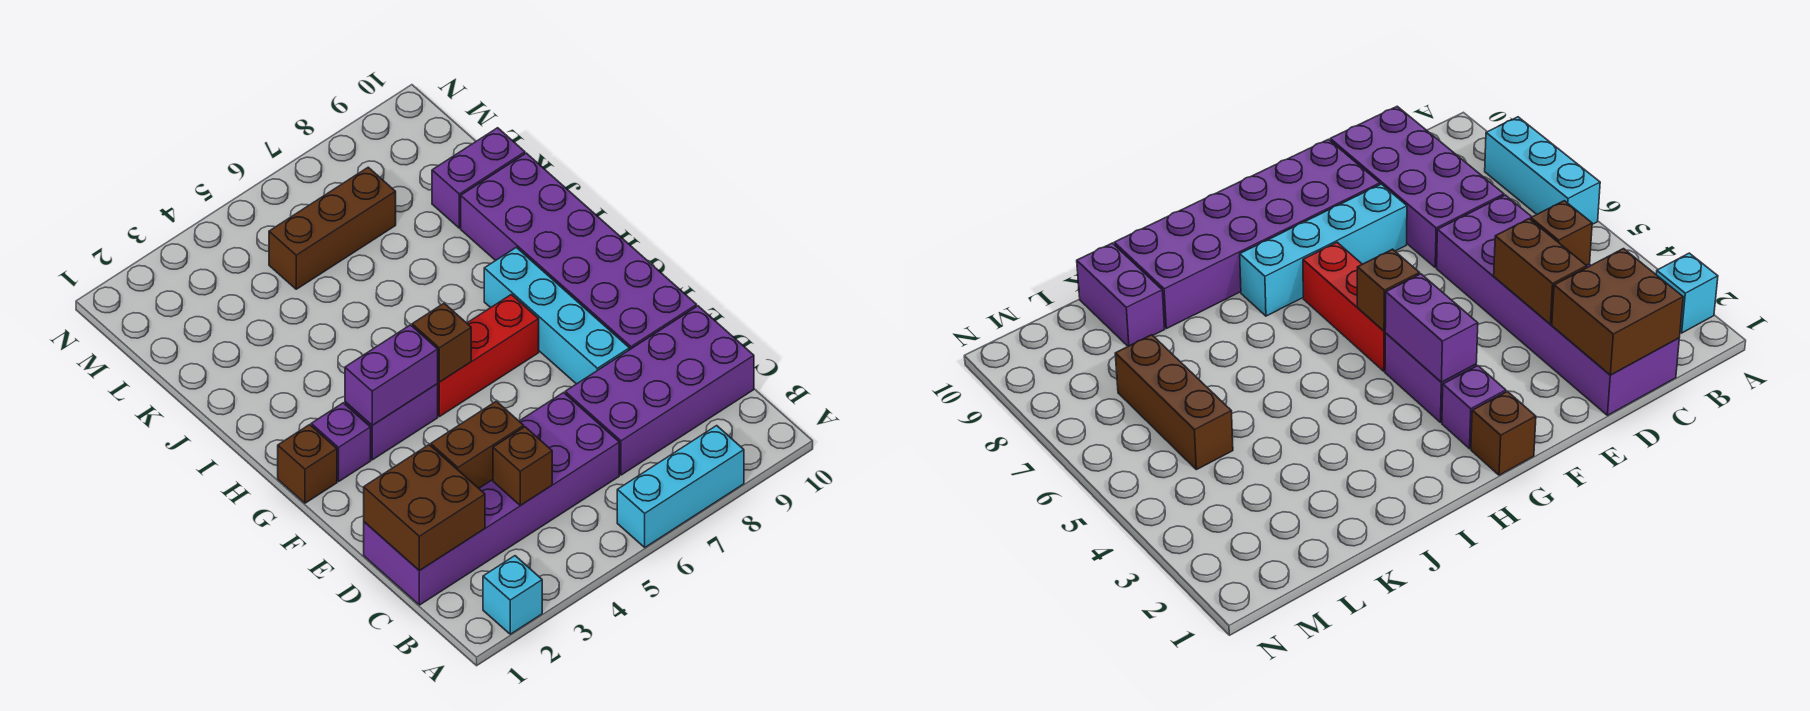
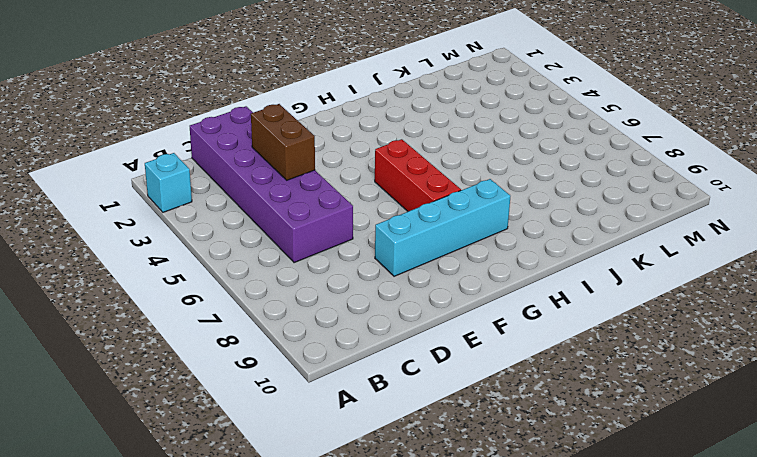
none -> cyan brick A6:A8 level 1
none -> purple brick C7:D10 level 1
none -> purple brick E9:J10 level 1

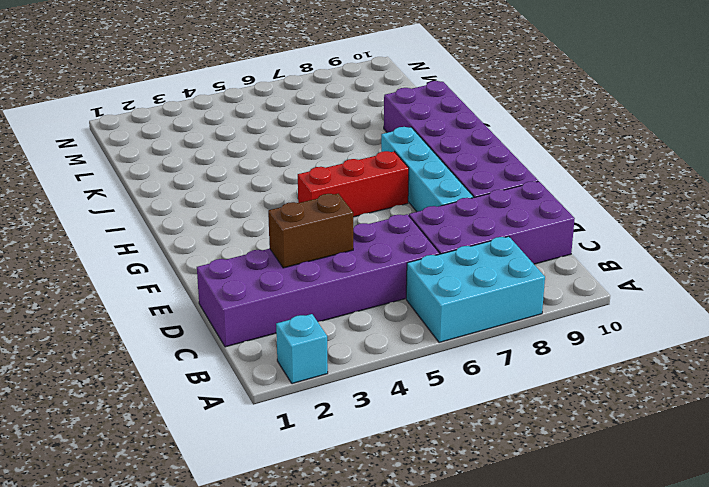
cyan brick A6:B8 level 1 -> cyan brick A6:A8 level 1
none -> brown brick G1 level 1
none -> purple brick G2 level 1
none -> purple brick G3:G4 level 1

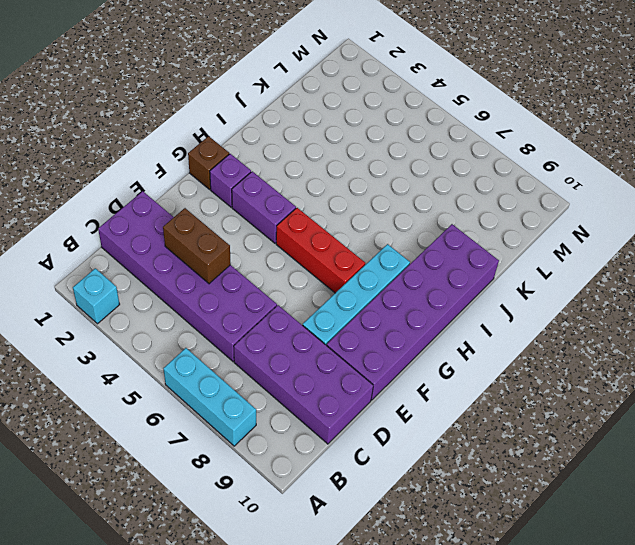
none -> purple brick K9:K10 level 1
none -> brown brick L5:L7 level 1
none -> brown brick C1:D2 level 2

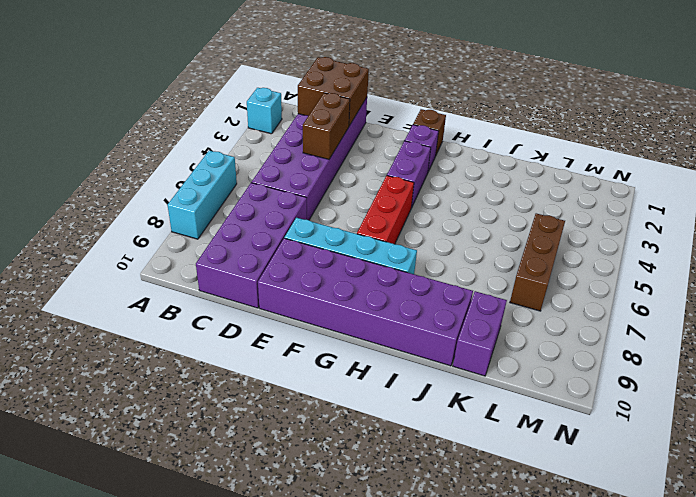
none -> brown brick C4 level 2
none -> purple brick G3:G4 level 2
none -> brown brick G5 level 2

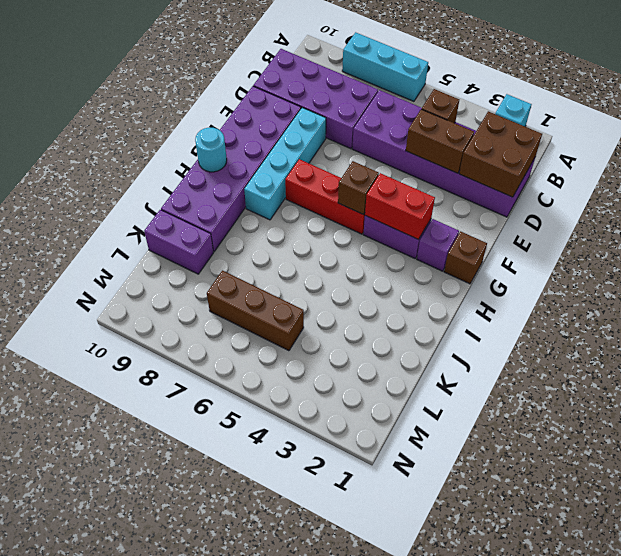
red brick G3:G4 level 2 -> purple brick G3:G4 level 2
cyan round brick H10 level 2 -> none

